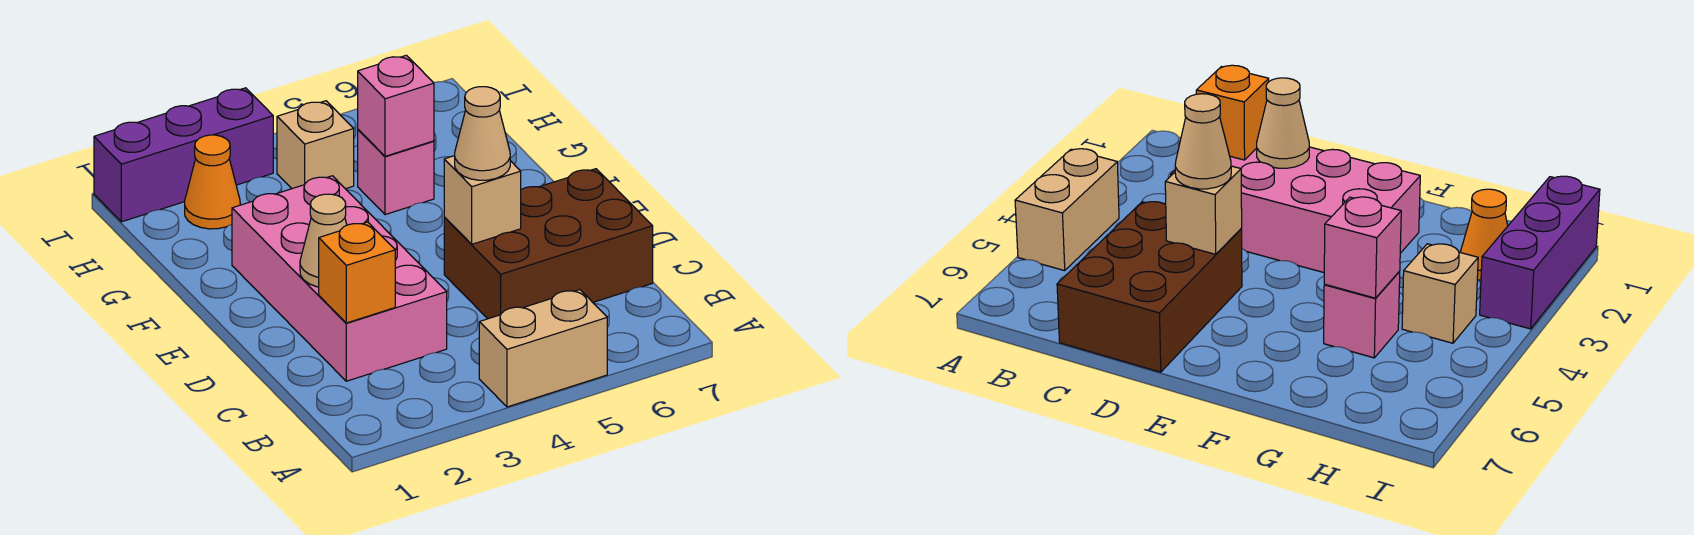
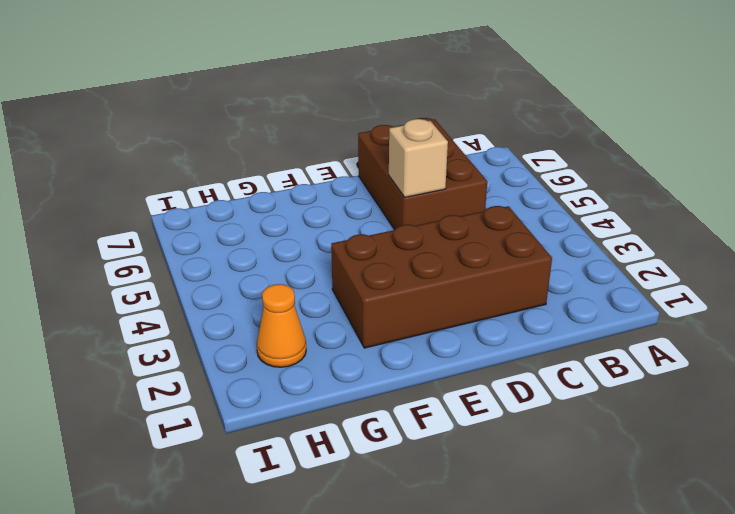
brown brick C2:F3 level 1 -> pink brick C2:F3 level 1
none -> tan brick A4:A5 level 1
none -> pink brick G5 level 1
none -> tan brick H4 level 1

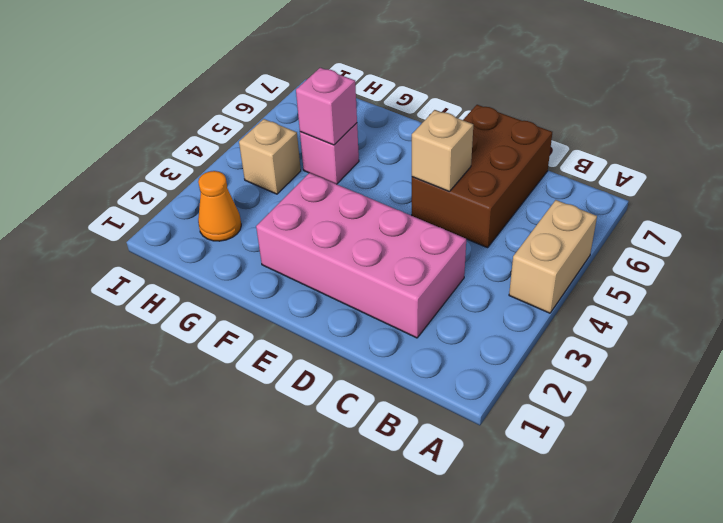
none -> purple brick I1:I3 level 1
none -> orange brick C2 level 2
none -> tan cone D2 level 2

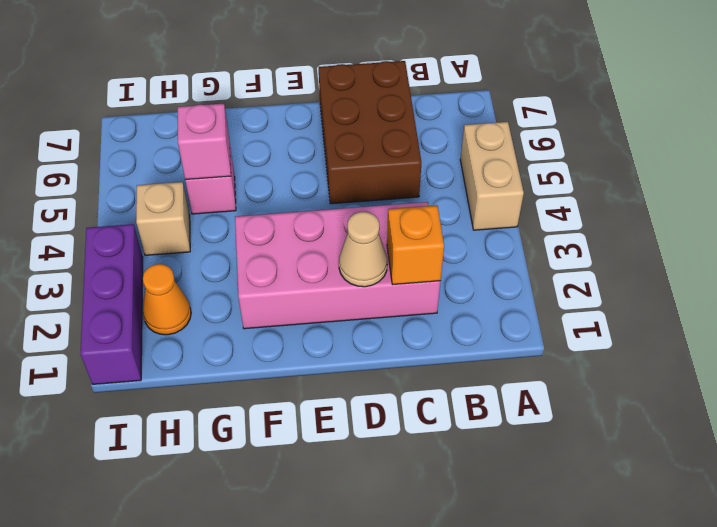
none -> tan brick D5 level 2
none -> tan cone D5 level 3

